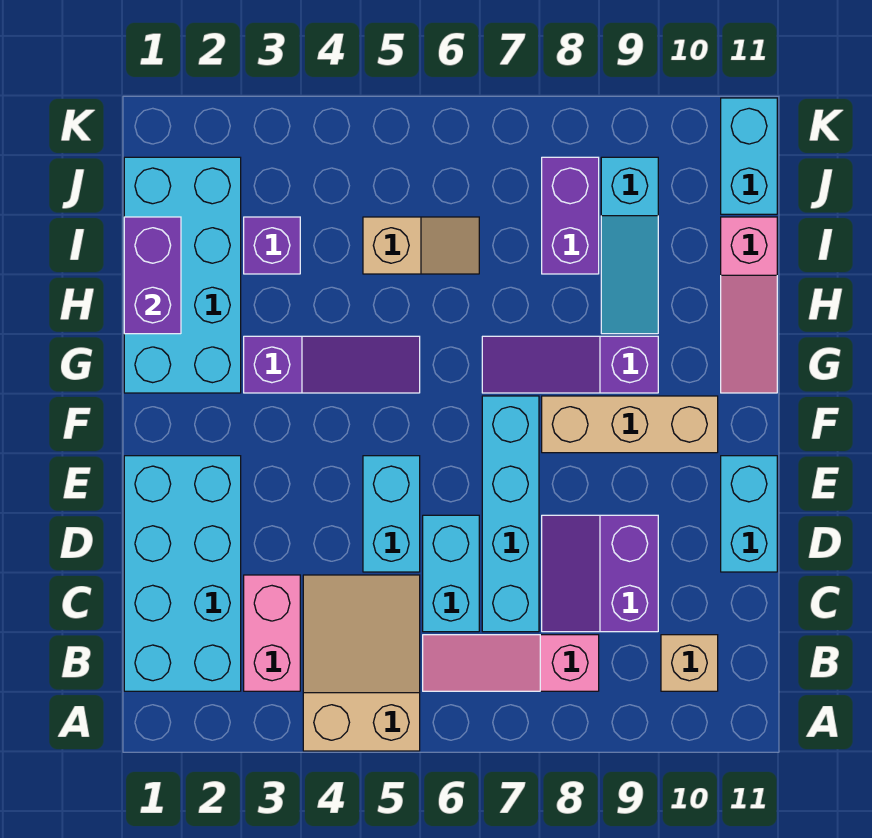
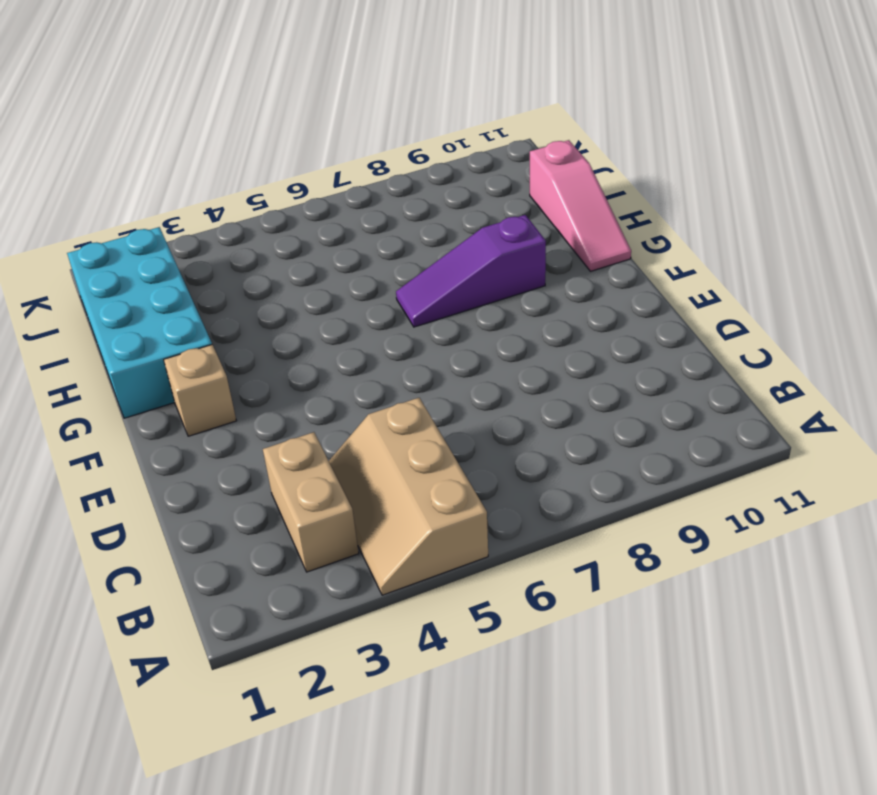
tan slope A4:C5 level 1 top 5 -> tan slope A4:C5 level 1 top A
tan brick B3:C3 level 1 -> pink brick B3:C3 level 1
tan brick F2 level 1 -> tan brick B10 level 1
none -> cyan brick B1:E2 level 1
none -> pink slope B6:B8 level 1 top 8
none -> cyan brick C6:D6 level 1

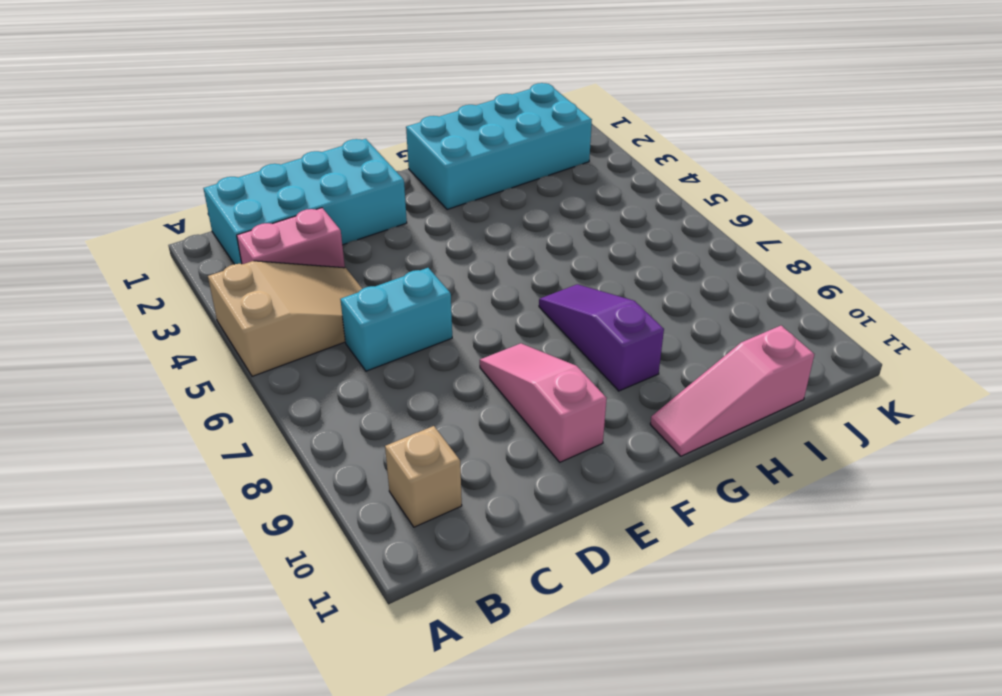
pink slope E8:E10 level 1 top 10 -> pink slope B6:B8 level 1 top 8
none -> cyan brick C7:F7 level 1
none -> purple slope C8:D9 level 1 top 9
none -> cyan brick D5:E5 level 1

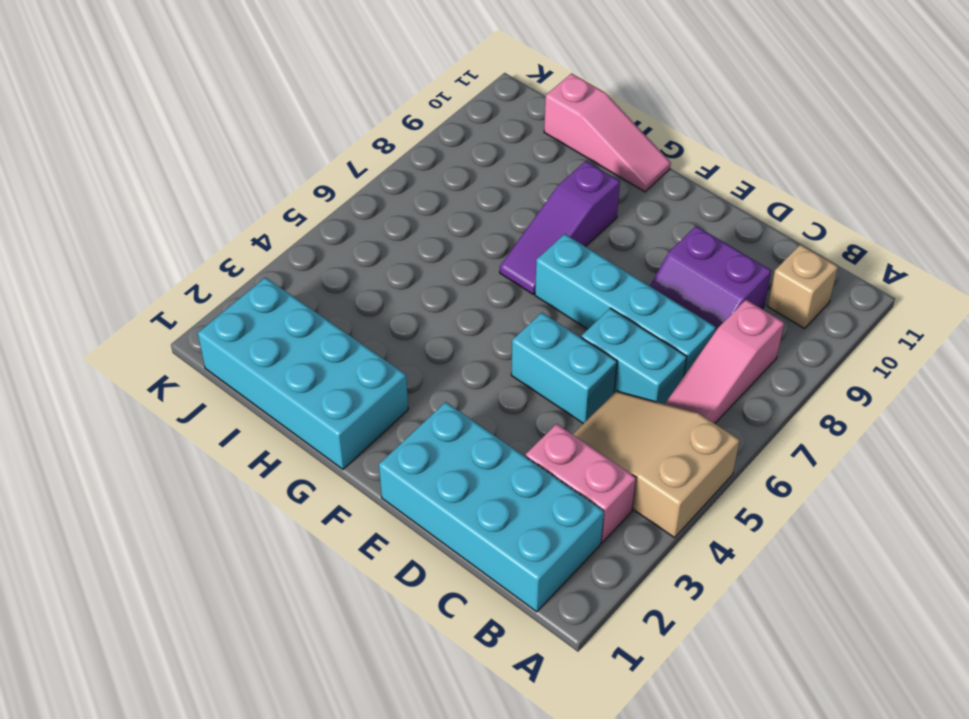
none -> cyan brick D11:E11 level 1
none -> tan brick F8:F10 level 1
none -> purple slope G3:G5 level 1 top 3

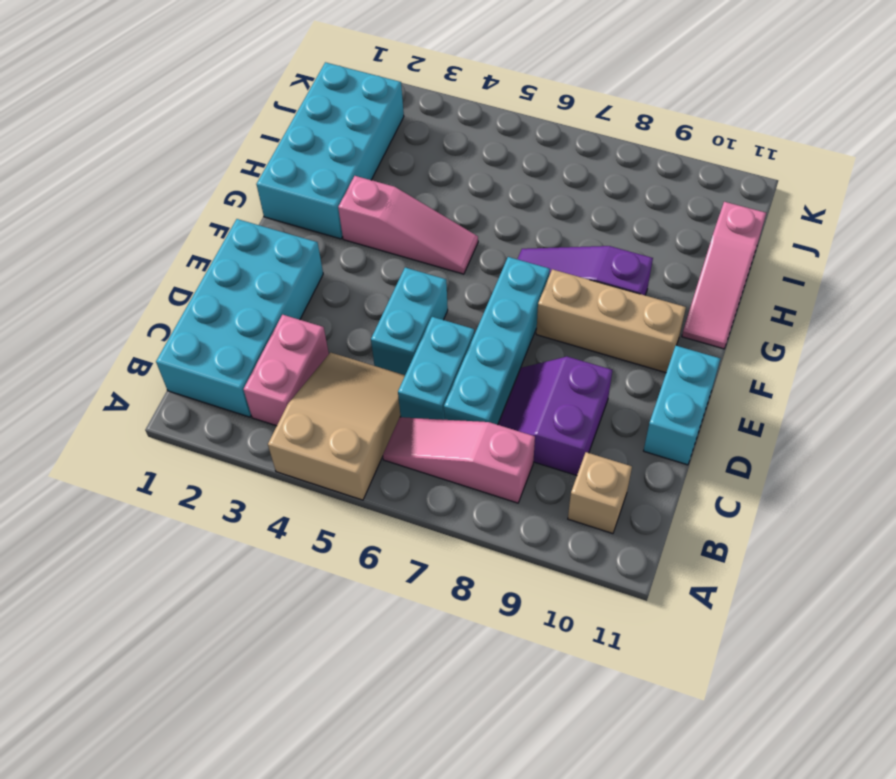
pink slope G3:G5 level 1 top 3 -> purple slope G3:G5 level 1 top 3
none -> cyan slope H9:J9 level 1 top J
none -> purple brick I3 level 1
none -> tan slope I5:I6 level 1 top 5

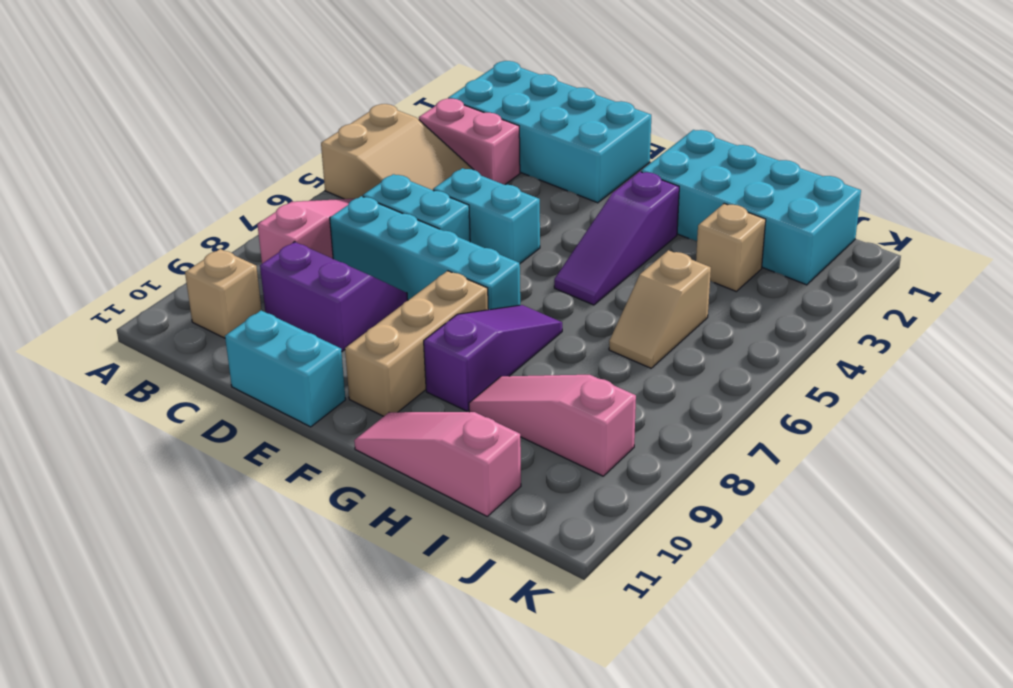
pink slope H9:J9 level 1 top J -> cyan slope H9:J9 level 1 top J
tan brick I3 level 1 -> purple brick I3 level 1
none -> purple brick I8:J8 level 1
none -> cyan brick J11:K11 level 1
none -> purple brick H1:I1 level 2

